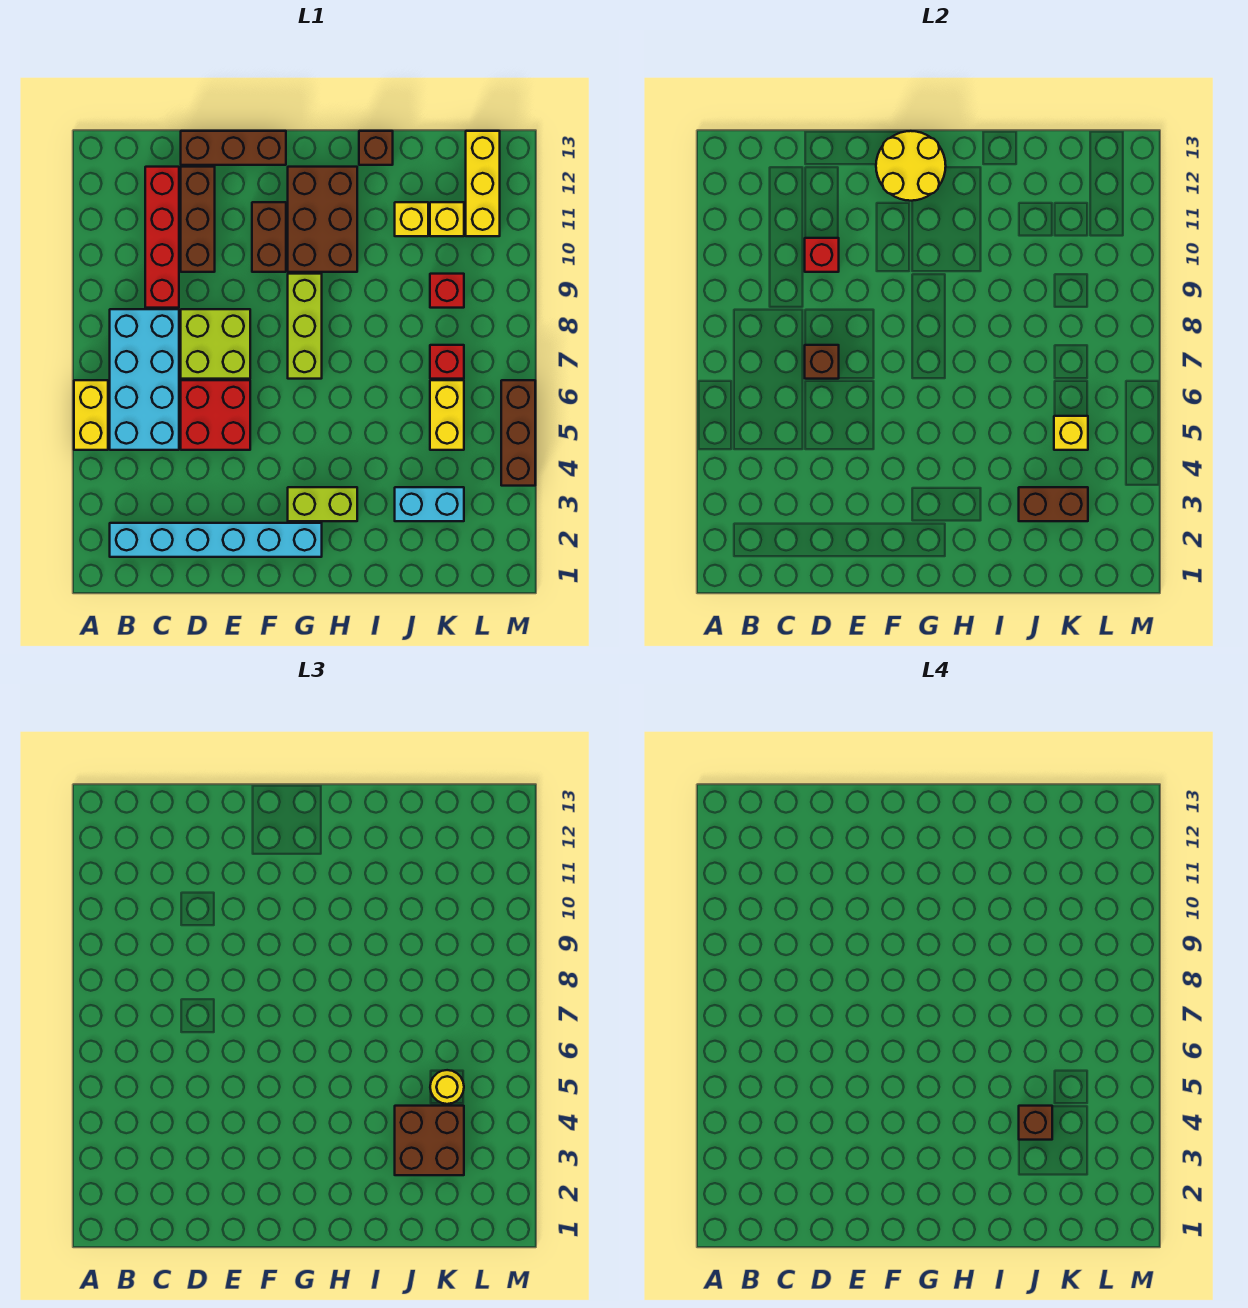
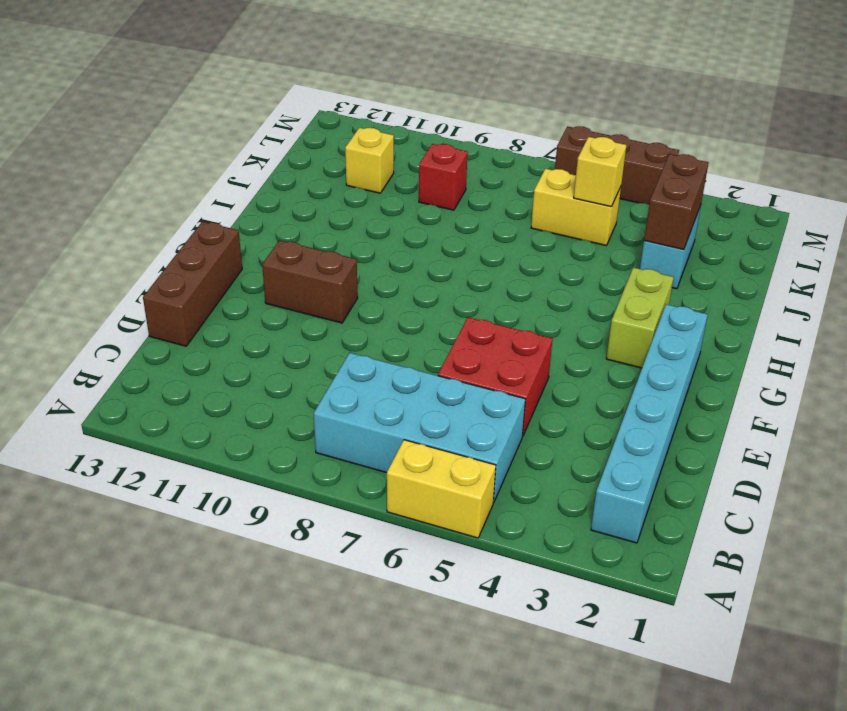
none -> red brick C9:C12 level 1
none -> lime brick D7:E8 level 1
none -> brown brick D10:D12 level 1

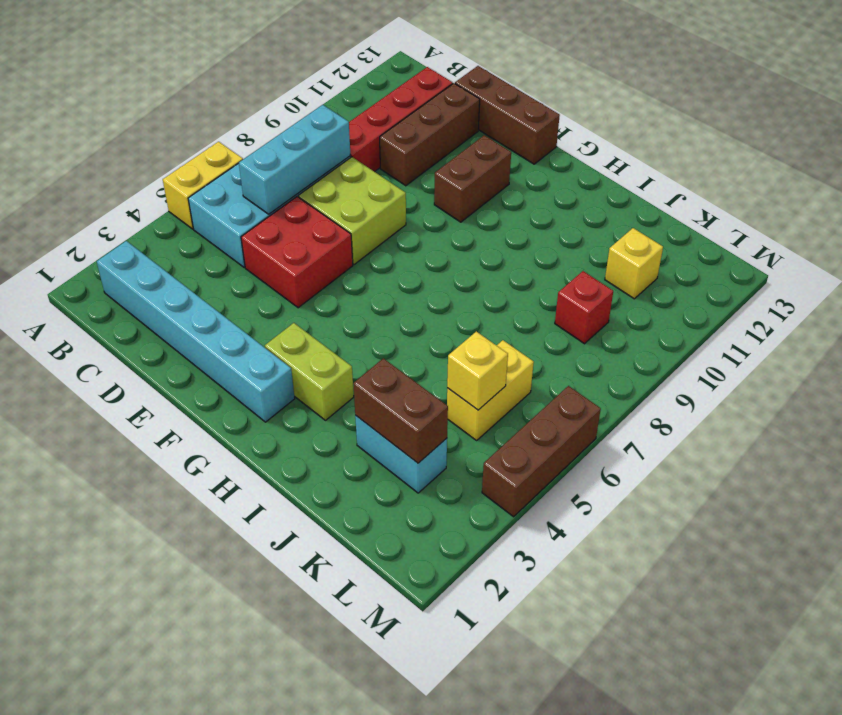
cyan brick C6:C8 level 2 -> none
none -> lime brick G7:G9 level 1
none -> brown brick G10:H12 level 1
none -> brown brick I13 level 1

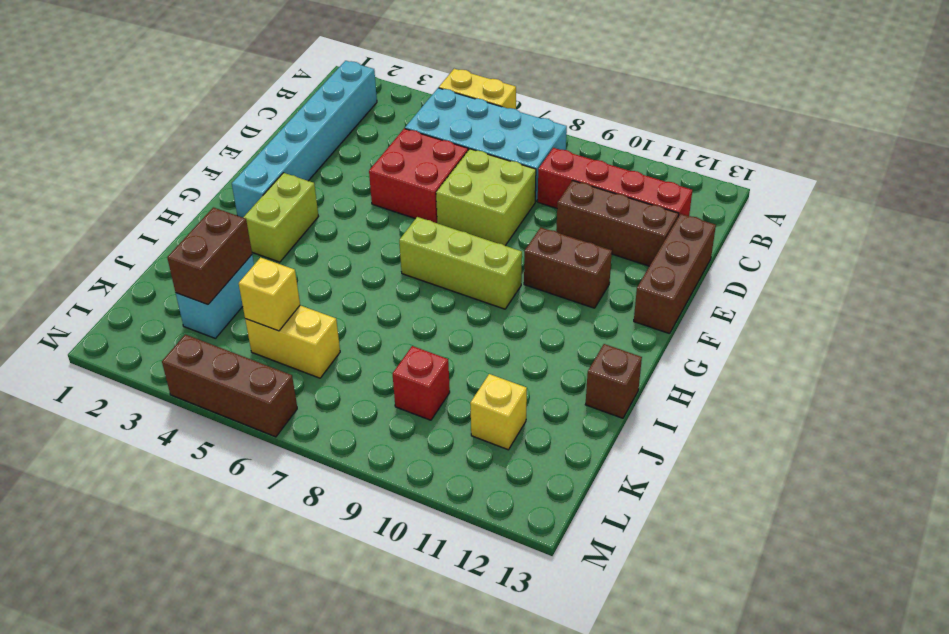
none -> brown brick G10:H12 level 1
none -> yellow brick J11 level 1
none -> red brick K7 level 1

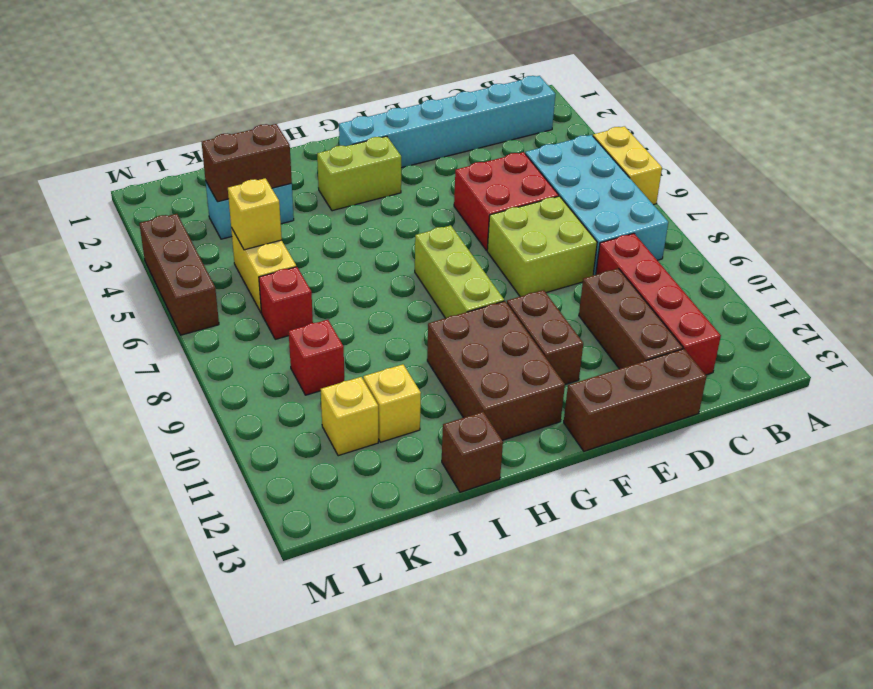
none -> yellow brick L11:L13 level 1
none -> brown brick D7 level 2
none -> red brick D10 level 2

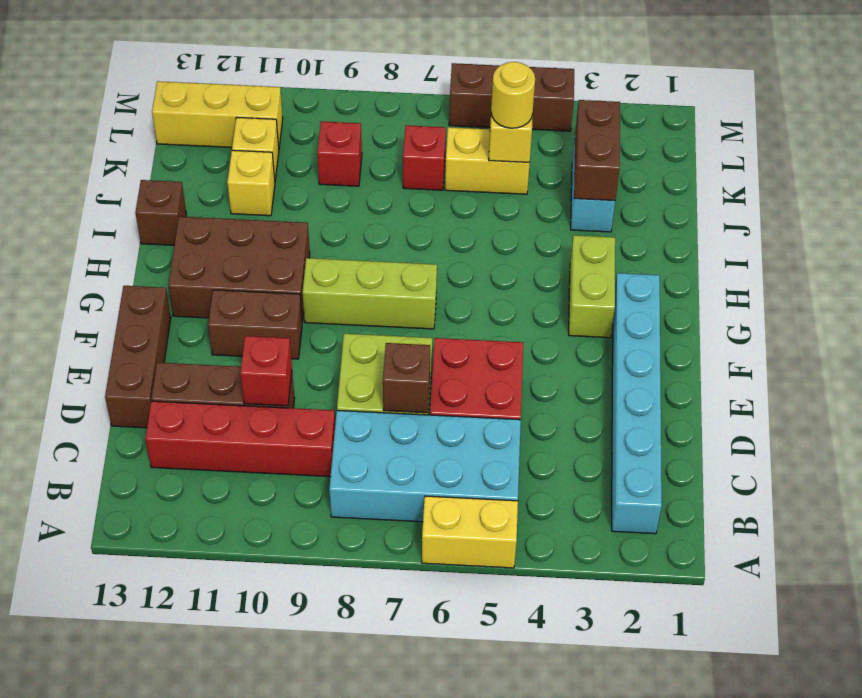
none -> yellow round brick F12:G13 level 2
none -> brown brick J3:K4 level 3
none -> brown brick J4 level 4

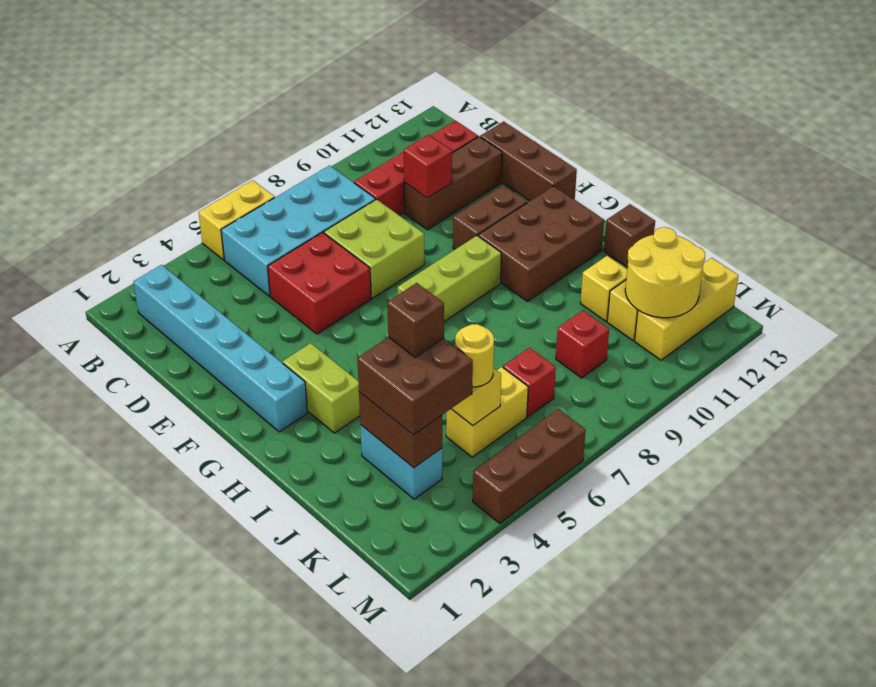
yellow round brick K11:L12 level 2 -> yellow round brick F12:G13 level 2
none -> brown brick D7 level 2

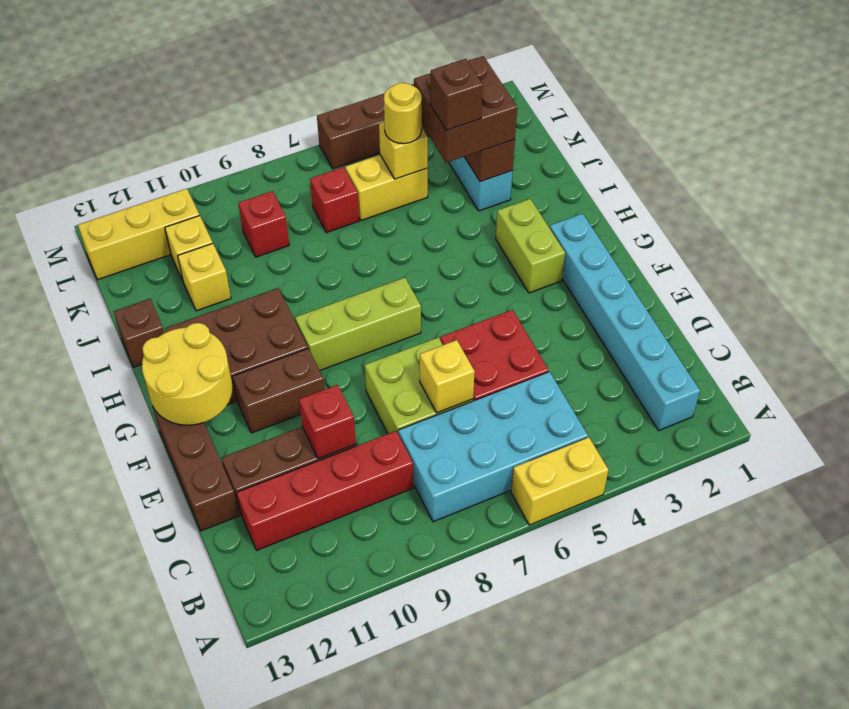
yellow brick D7 level 2 -> brown brick D7 level 2

